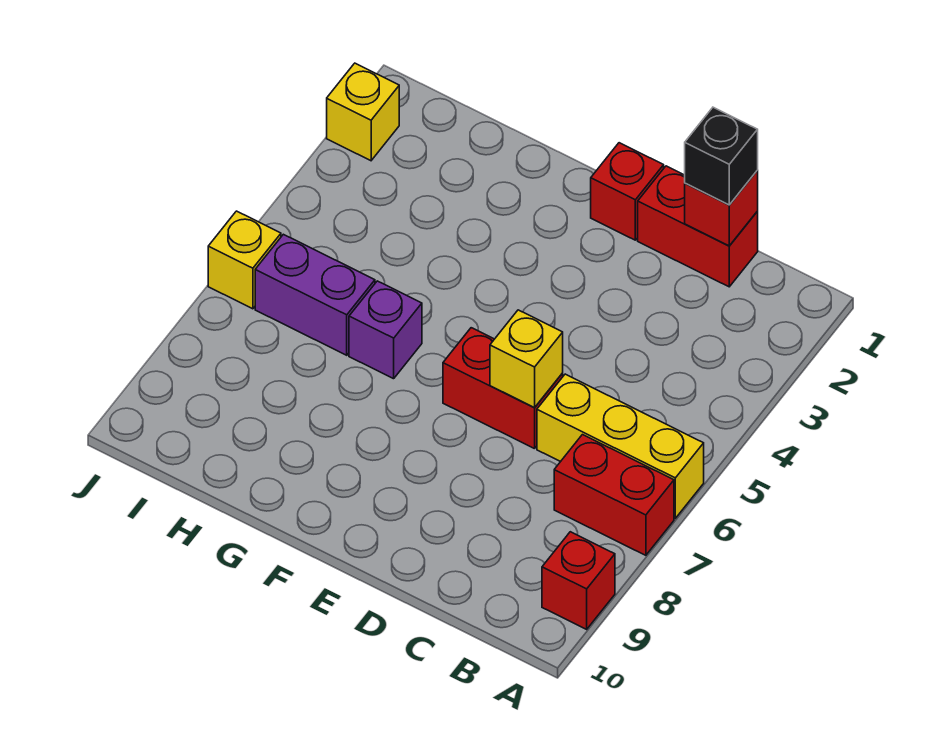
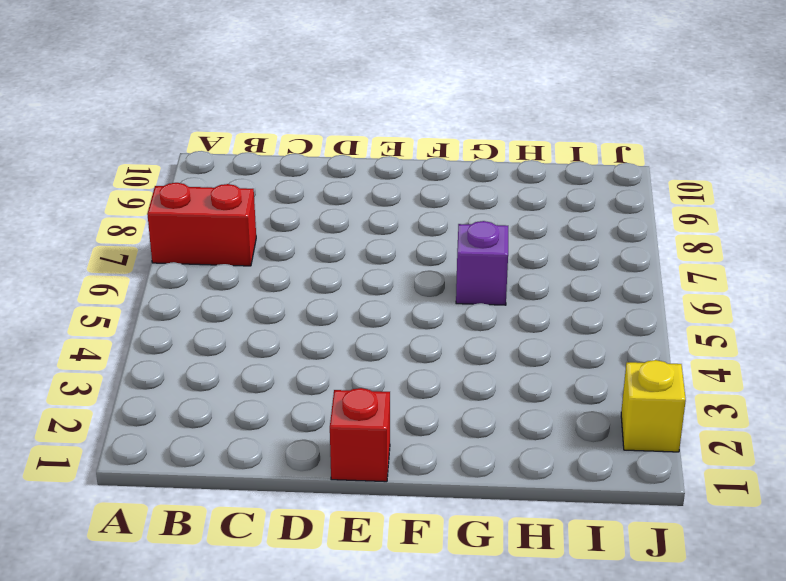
none -> yellow brick A6:C6 level 1
none -> red brick A9 level 1
none -> red brick C1:D1 level 1

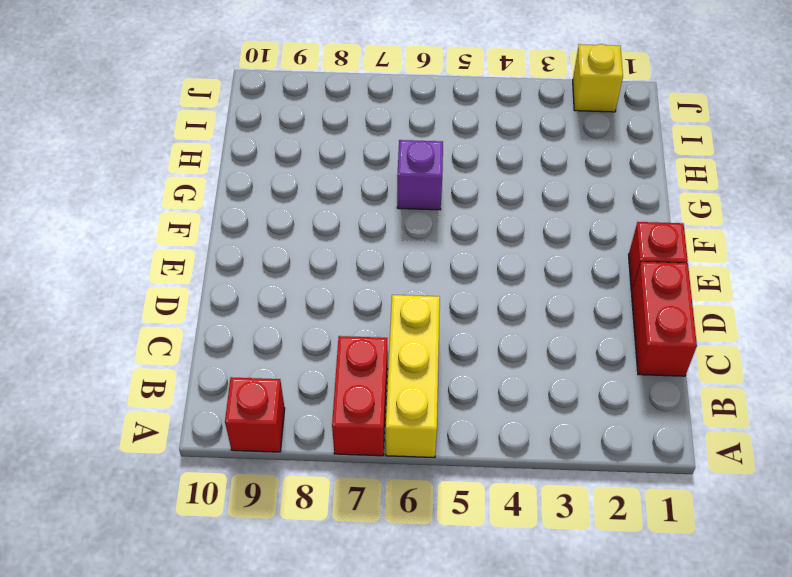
none -> red brick D6:E6 level 1
none -> purple brick H6:I6 level 1
none -> yellow brick J6 level 1

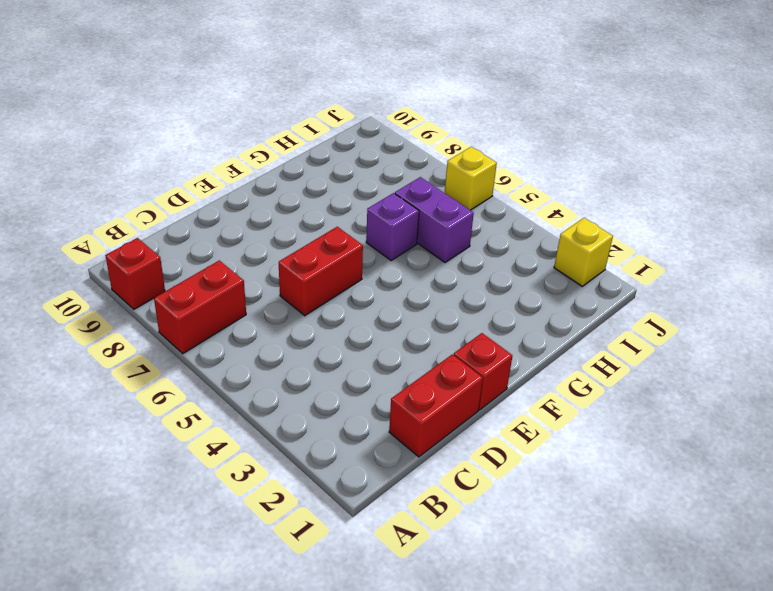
purple brick H5:H6 level 1 -> purple brick H6:I6 level 1
none -> yellow brick A6:C6 level 1
none -> red brick C1 level 2
none -> yellow brick D6 level 2

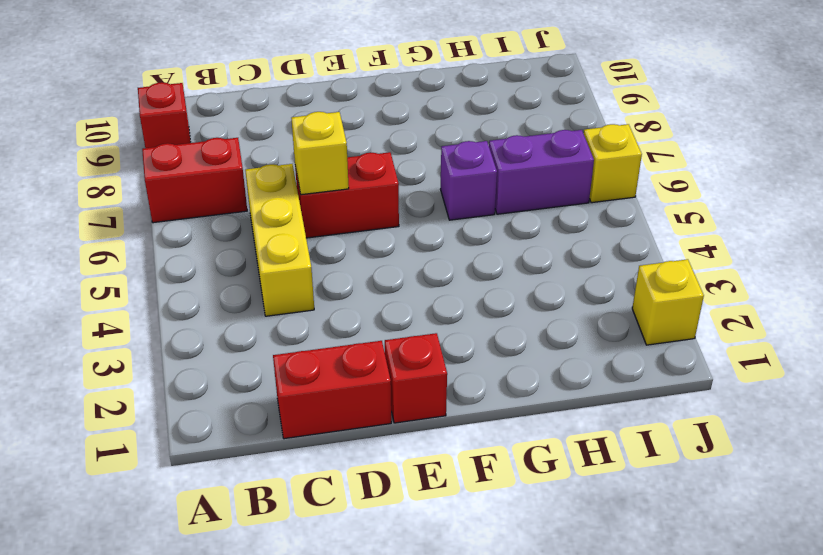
yellow brick C4:C6 level 1 -> yellow brick A6:C6 level 1
none -> red brick C1 level 2
none -> black brick C1 level 3

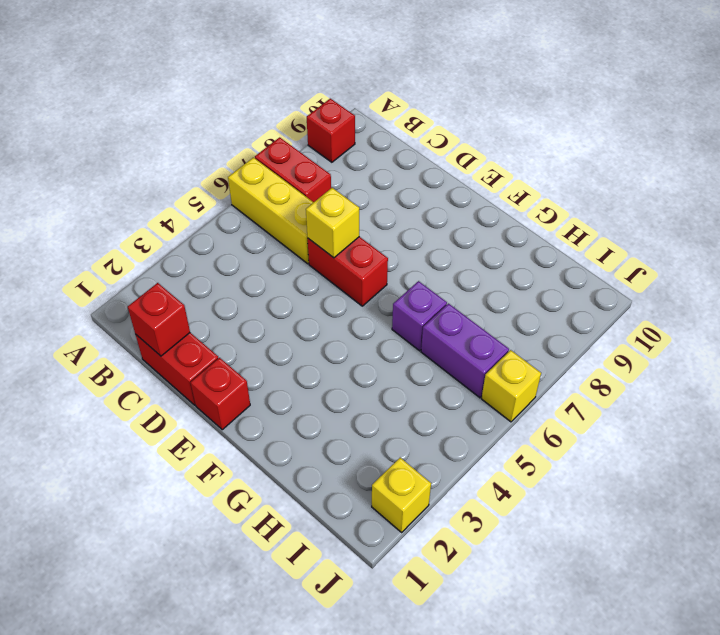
none -> black brick C1 level 3

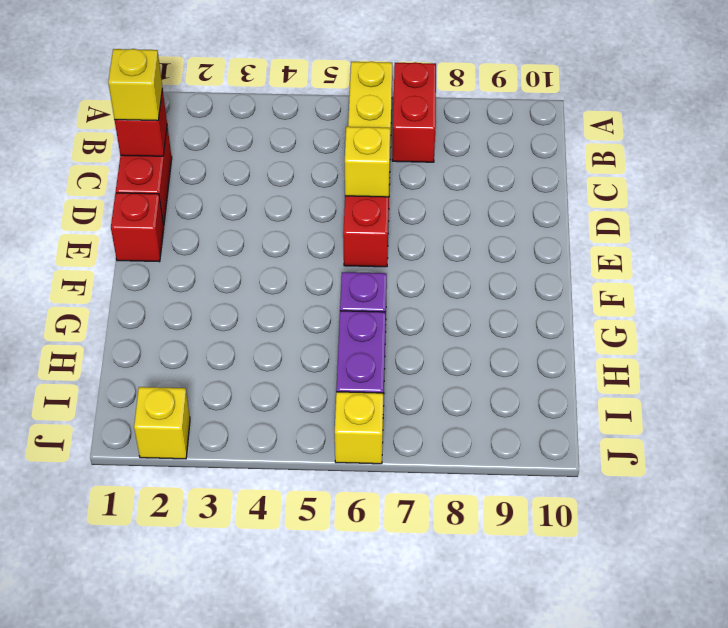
yellow brick C1 level 3 -> black brick C1 level 3
none -> red brick A9 level 1

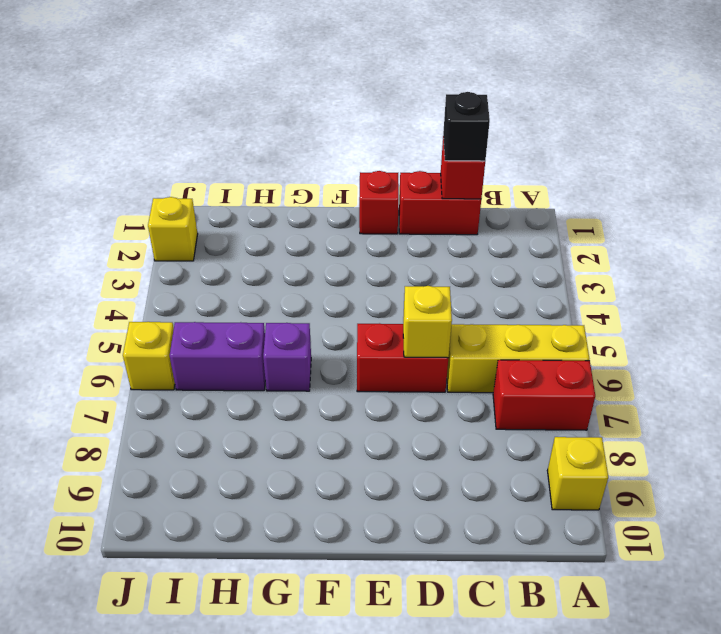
yellow brick A9 level 1 -> red brick A9 level 1

